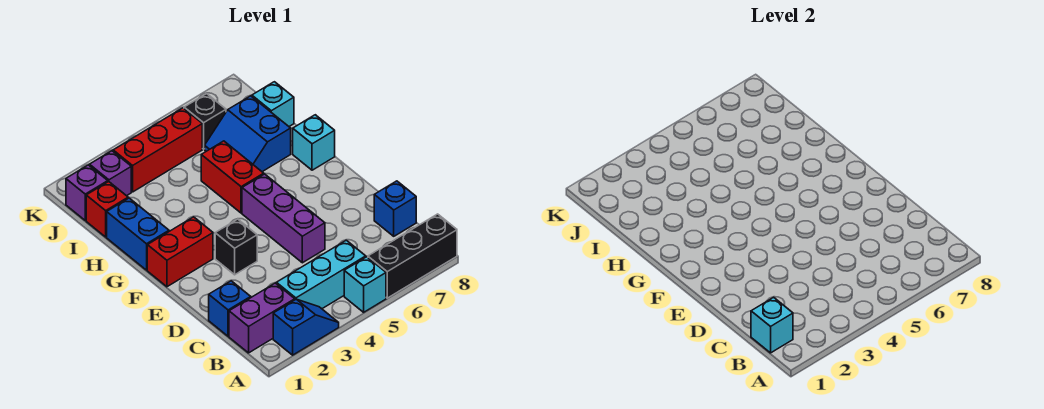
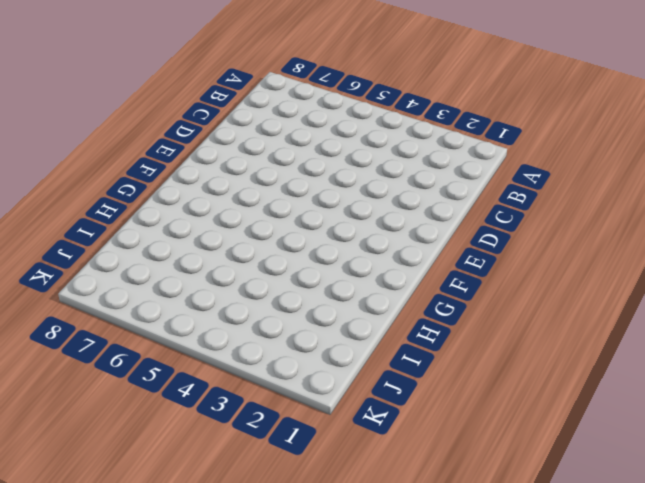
none -> blue slope A2:A3 level 1 top 2
none -> cyan brick A5 level 1
none -> black brick A6:A8 level 1

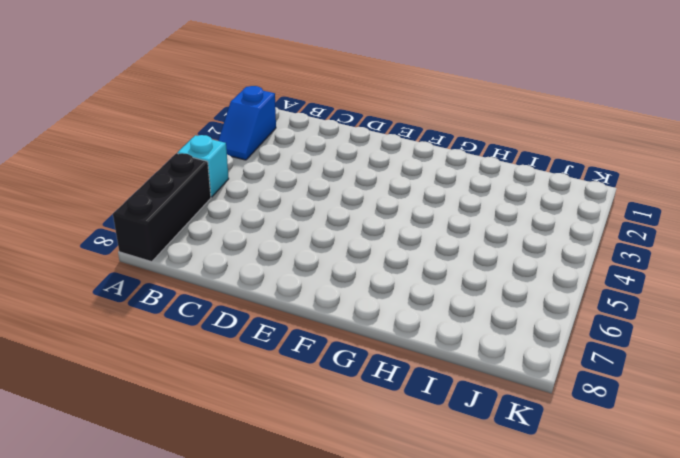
none -> purple brick B1:B2 level 1
none -> cyan brick B3:B5 level 1
none -> blue brick C1 level 1

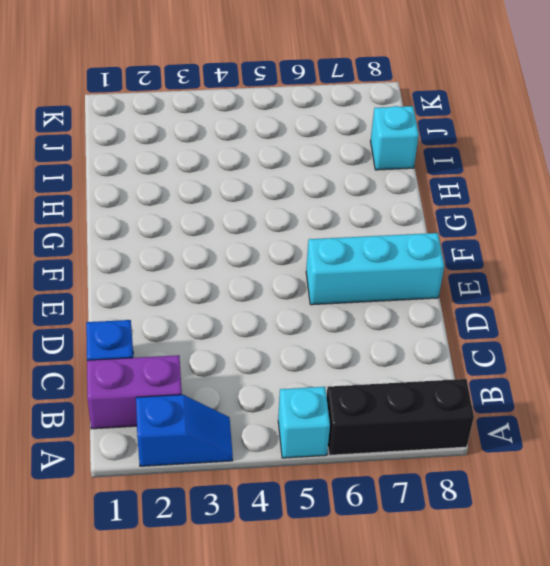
cyan brick E6:E8 level 1 -> cyan brick B3:B5 level 1
none -> blue brick C8 level 1
none -> purple brick D5:F5 level 1
none -> black brick E3 level 1

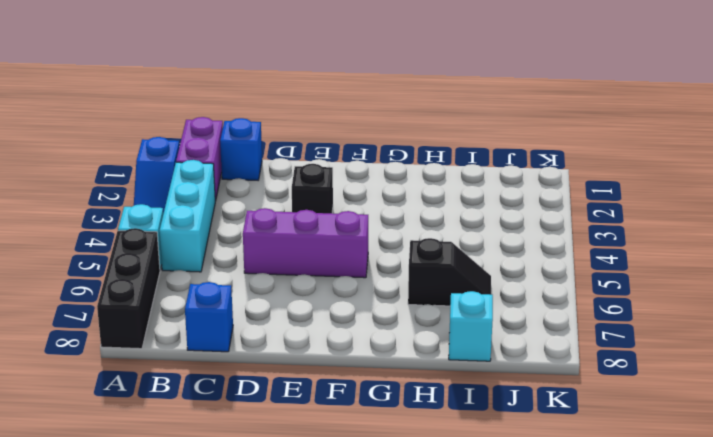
black slope H6:I6 level 1 top H -> blue slope H6:I7 level 1 top 7
none -> red brick F1:F2 level 1
none -> blue brick G1:H1 level 1
none -> red brick G5:H5 level 1

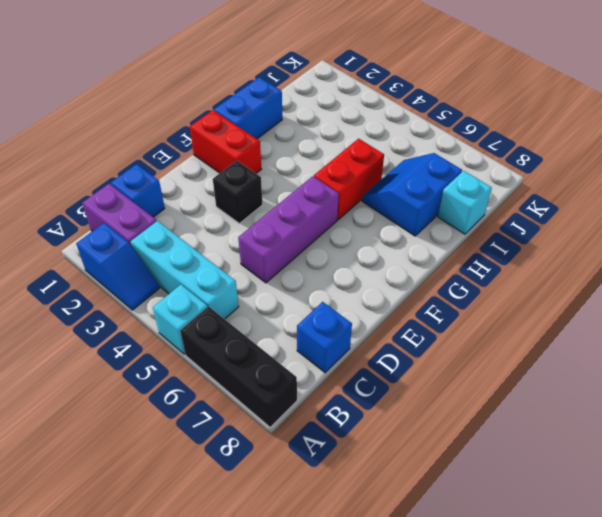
none -> cyan brick G8 level 1
none -> red brick I1 level 1
none -> purple brick J1 level 1

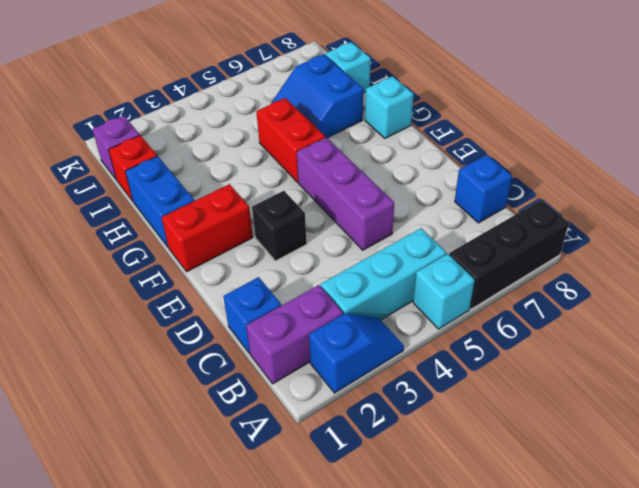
none -> purple brick J2 level 1
none -> red brick J3:J5 level 1
none -> black brick J6 level 1

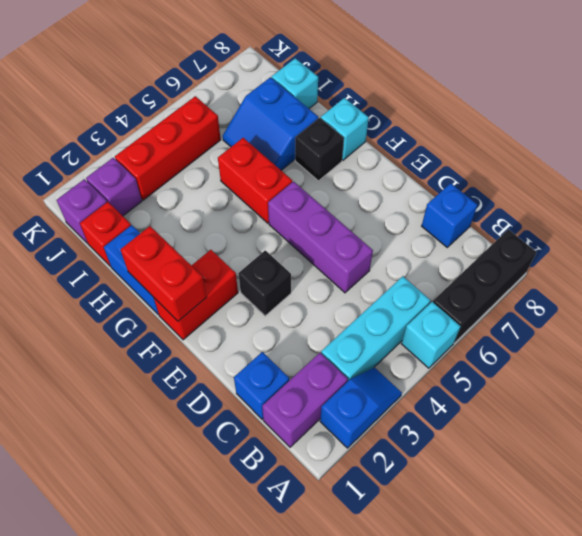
red brick F1:G1 level 2 -> none
black brick G7 level 1 -> black brick J6 level 1
none -> cyan brick B1 level 2

